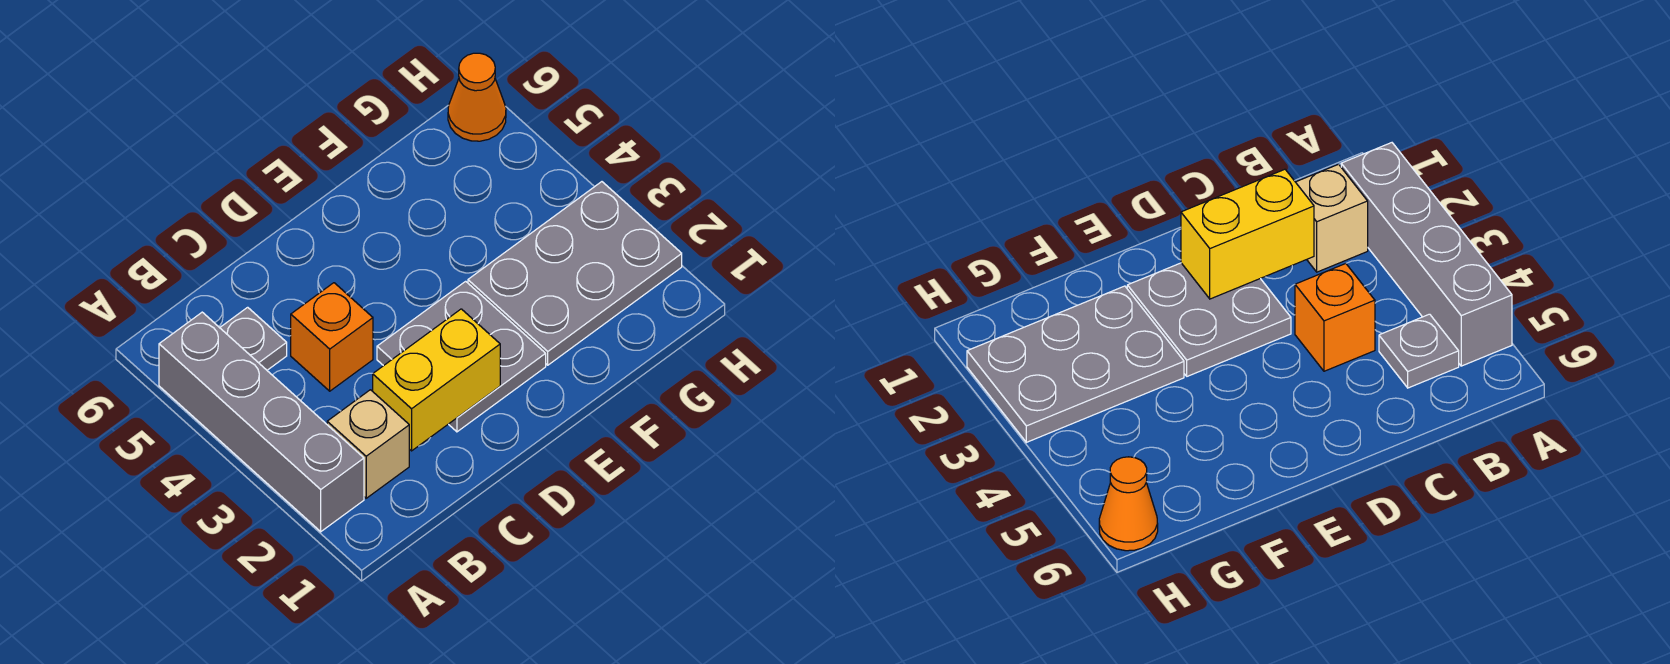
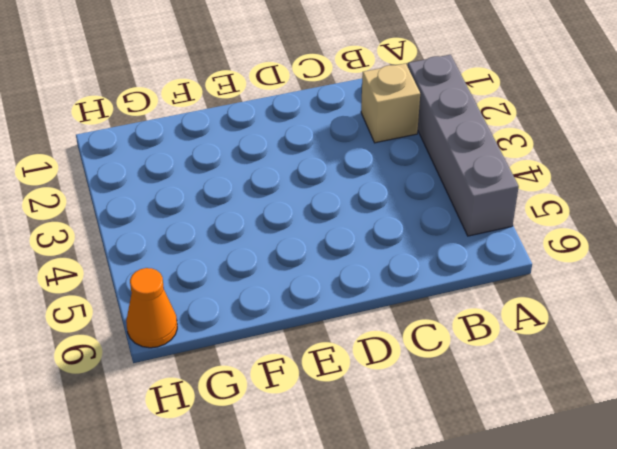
none -> grey plate B5 level 1
none -> orange brick C4 level 1

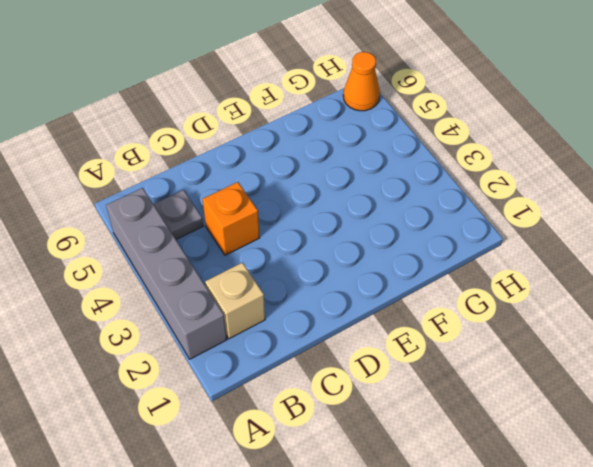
none -> grey plate D2:E3 level 1
none -> grey plate F2:H3 level 1

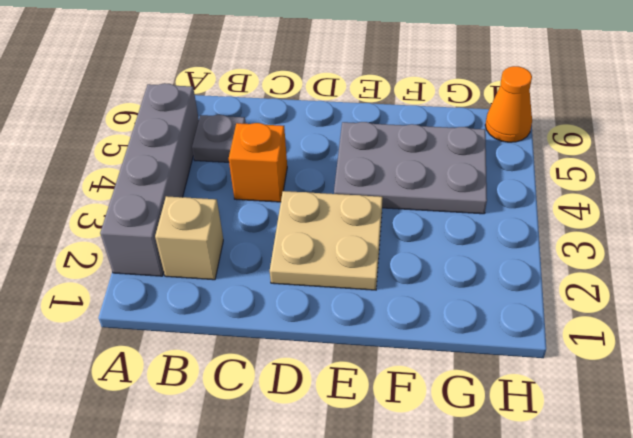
tan plate D2:E3 level 1 -> grey plate D2:E3 level 1
grey plate E4:G5 level 1 -> grey plate F2:H3 level 1
none -> yellow brick C2:D2 level 2

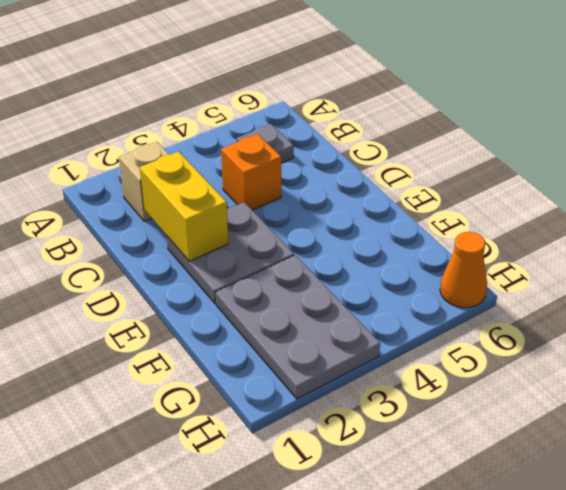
none -> grey brick A2:A5 level 1

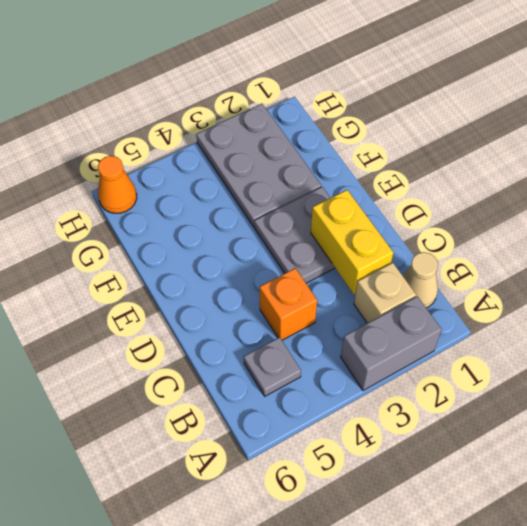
grey brick A2:A3 level 1 -> grey brick A2:A5 level 1
tan cone B1 level 1 -> none

